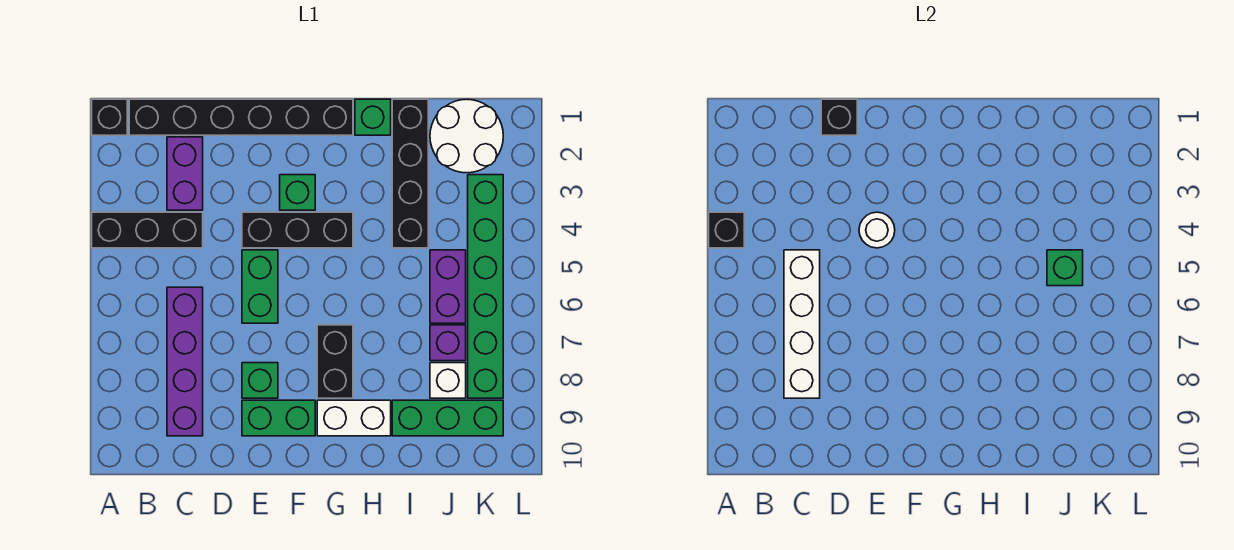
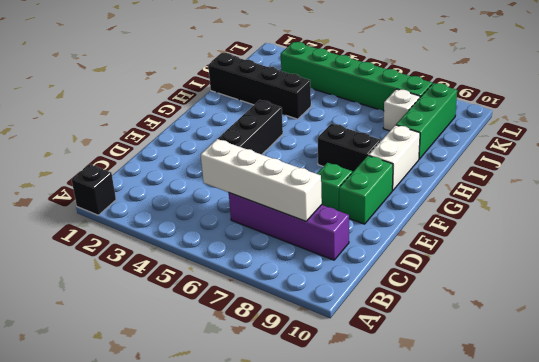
none -> black brick A4:C4 level 1
none -> black brick B1:G1 level 1
none -> purple brick C2:C3 level 1

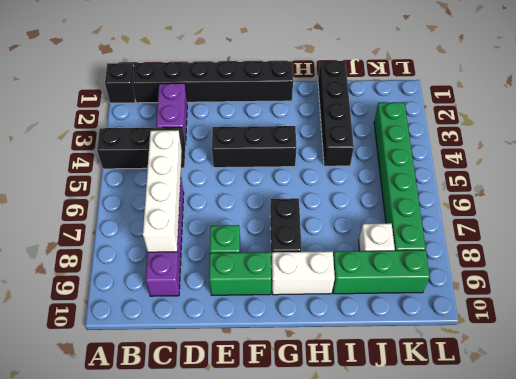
none -> green brick E5:E6 level 1
none -> green brick F3 level 1
none -> green brick H1 level 1

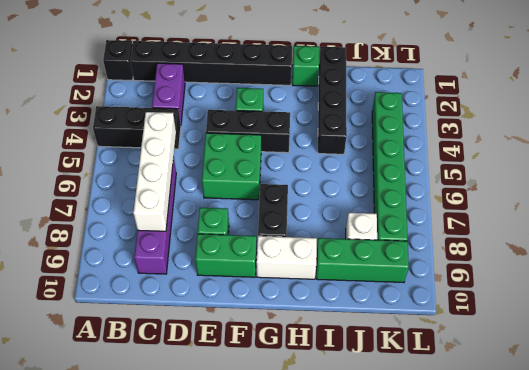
green brick E5:F6 level 1 -> green brick E5:E6 level 1
none -> white round brick J1:K2 level 1
none -> purple brick J5:J6 level 1
none -> purple brick J7 level 1

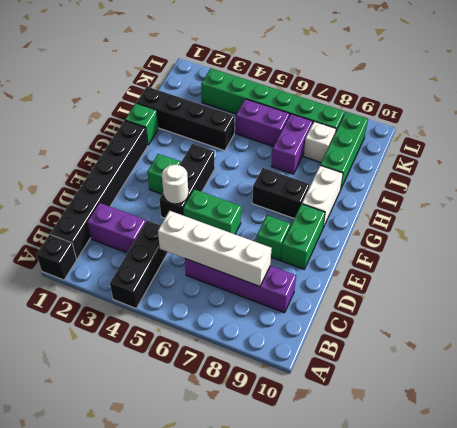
purple brick I7:J7 level 1 -> purple brick J7 level 1
none -> white round brick J1:K2 level 1
none -> black brick A4 level 2
none -> black brick D1 level 2

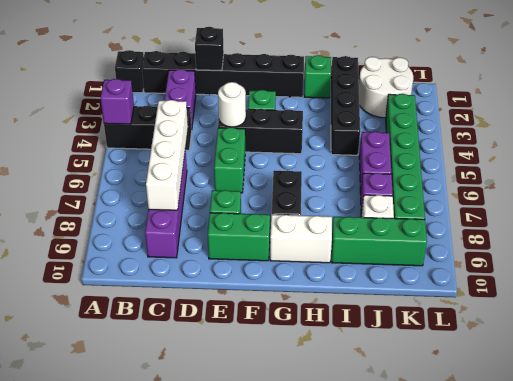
purple brick A4 level 2 -> black brick A4 level 2
none -> green brick J5 level 2

